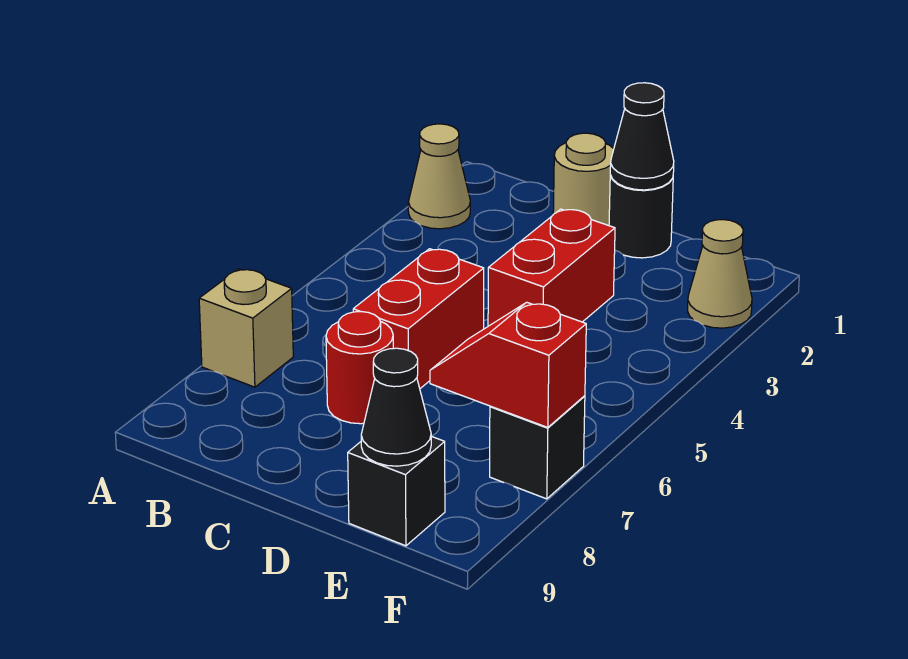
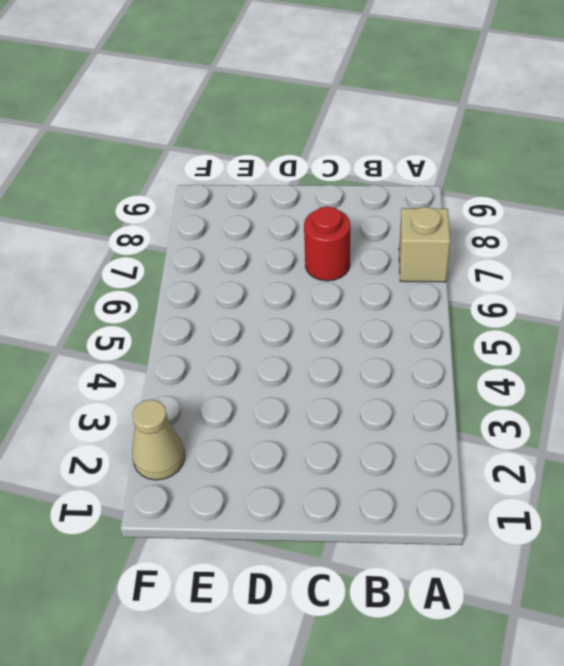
none -> tan cone A2 level 1
none -> tan round brick C1 level 1
none -> red brick C5:C6 level 1

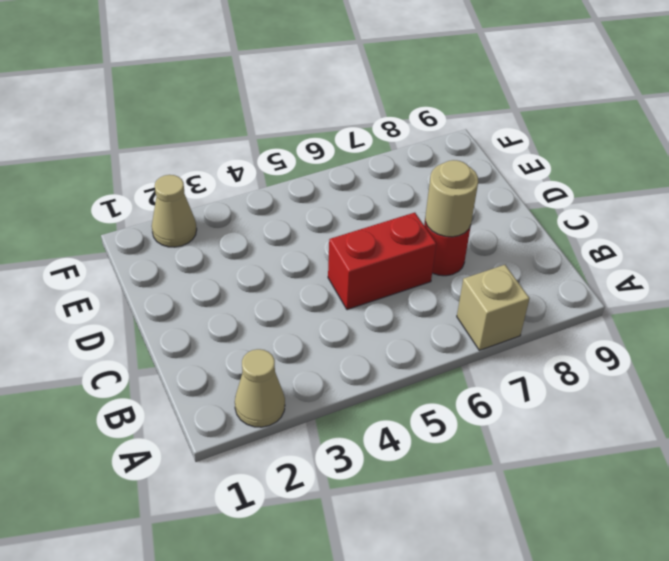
tan round brick C7 level 2 -> tan round brick C1 level 1
none -> black round brick D1 level 1
none -> red brick D3:D4 level 1
none -> black brick E9 level 1

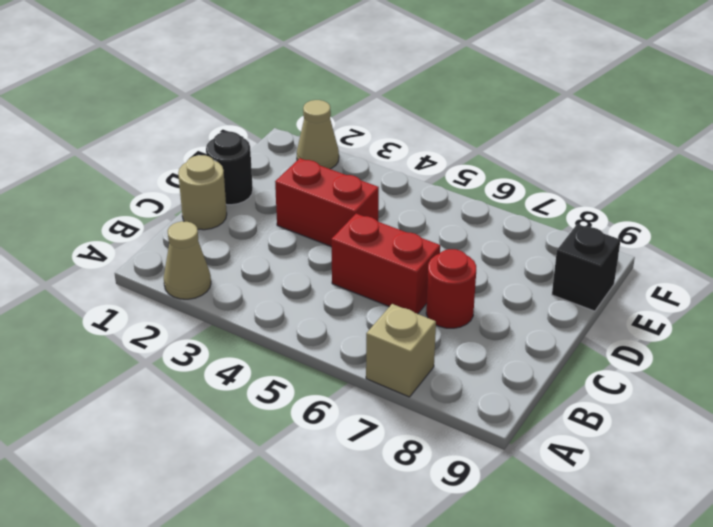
none -> black brick F7 level 1
none -> black cone D1 level 2
none -> red slope E7:F7 level 2 top F

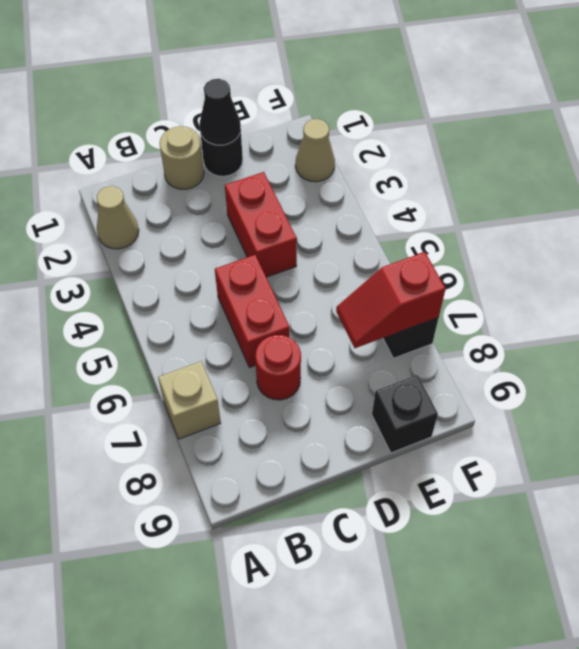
none -> black cone E9 level 2

